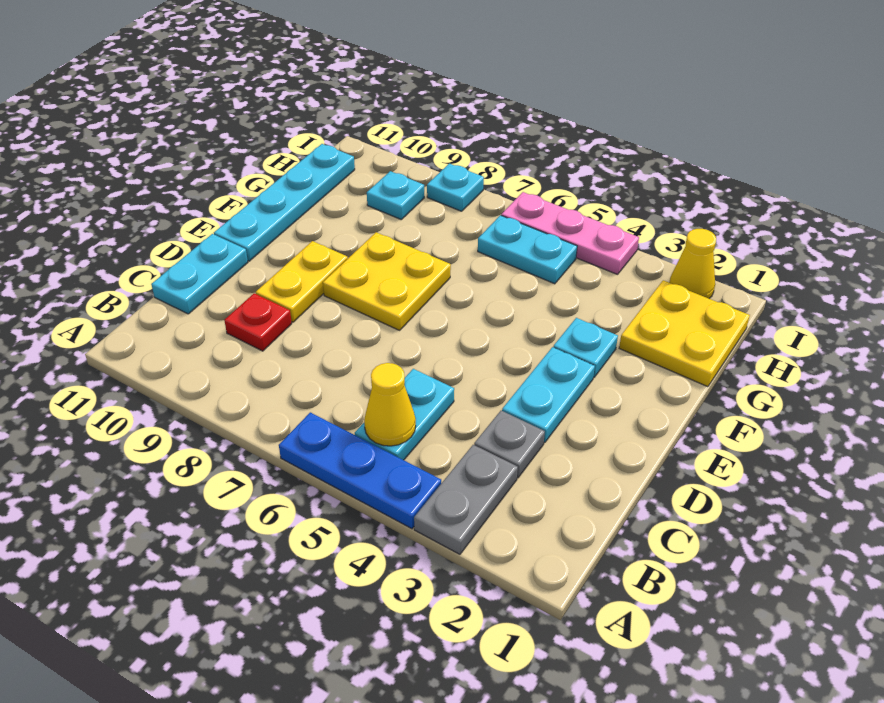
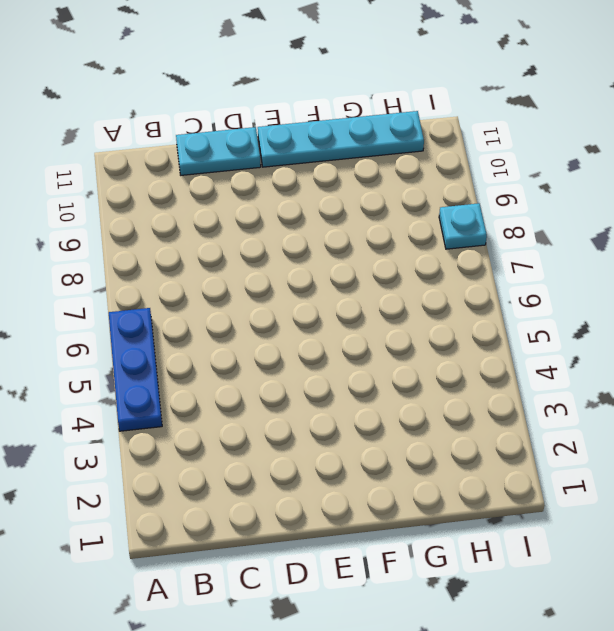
none -> grey plate A3:B3 level 1
none -> cyan plate B5:C5 level 1
none -> grey plate C3 level 1

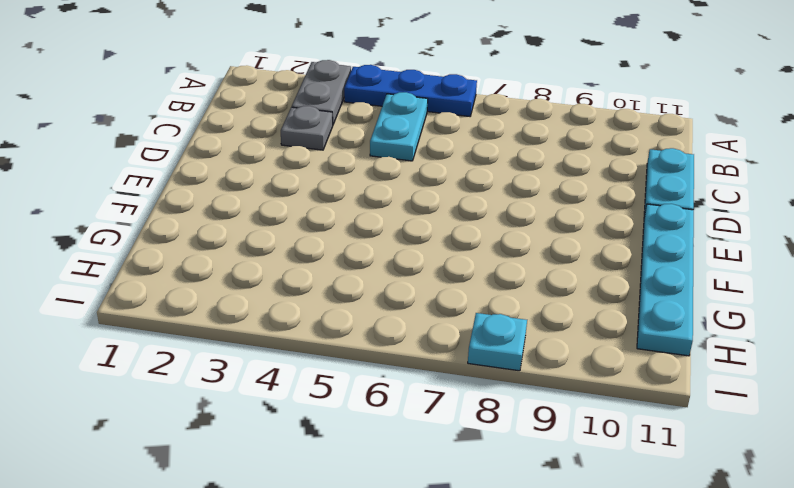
none -> red plate C9 level 1
none -> cyan plate D3:E3 level 1
none -> yellow plate D9:E9 level 1

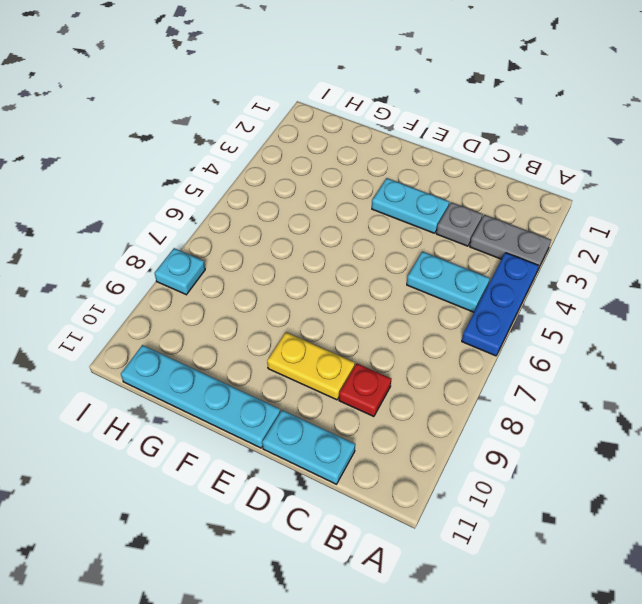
none -> yellow plate E7:F8 level 1
none -> cyan plate F3 level 1
none -> yellow plate G1:H2 level 1

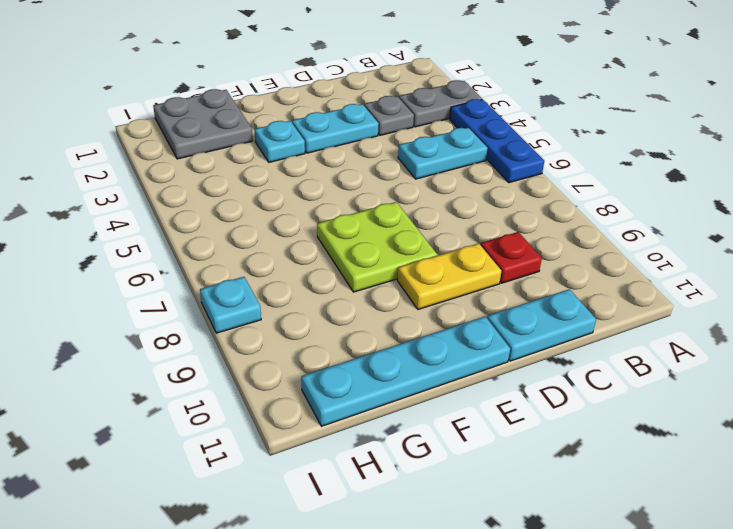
lime plate E7:F8 level 1 -> yellow plate E7:F8 level 1
grey plate G1:H2 level 1 -> yellow plate G1:H2 level 1
none -> cyan plate H5:H6 level 1
none -> cyan plate H9 level 1
none -> yellow cone I2 level 1

